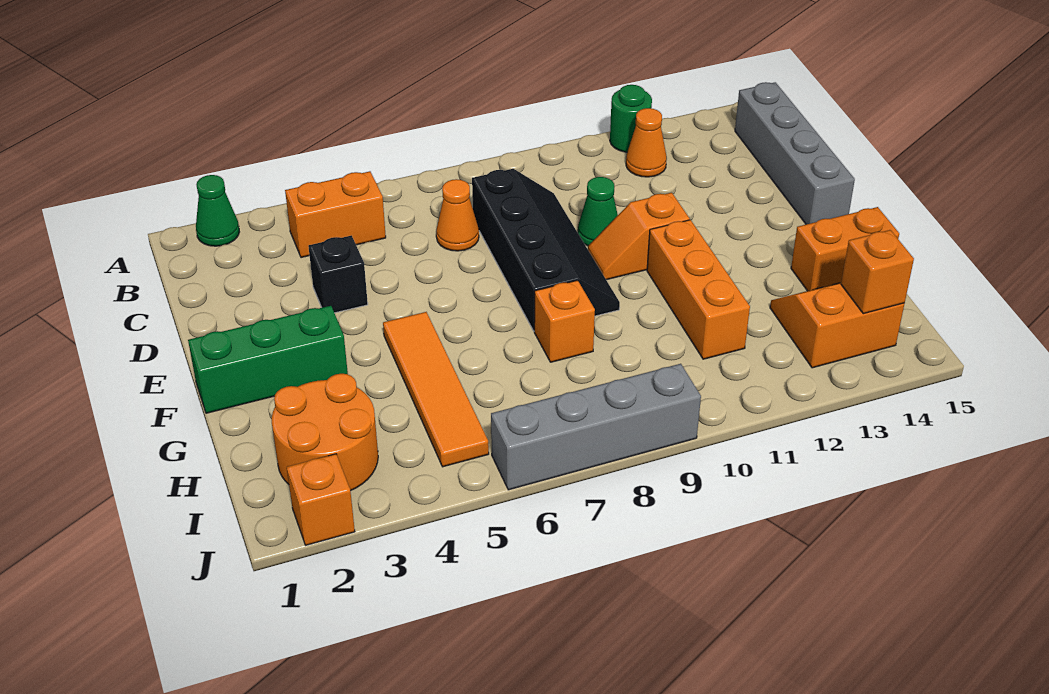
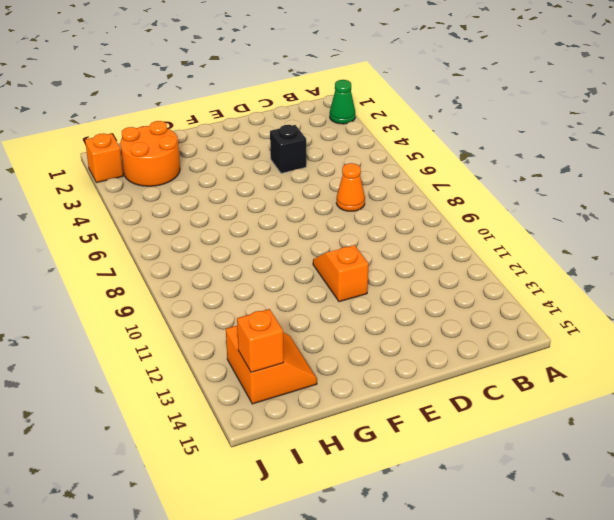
none -> green round brick A12 level 1
none -> orange brick B4:B5 level 1
none -> orange cone B12 level 1

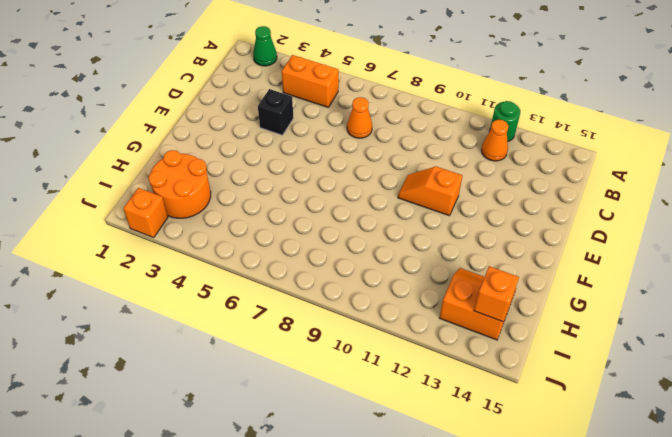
none -> grey brick B15:E15 level 1
none -> black slope C8:F9 level 1 top 8
none -> green cone D10 level 1

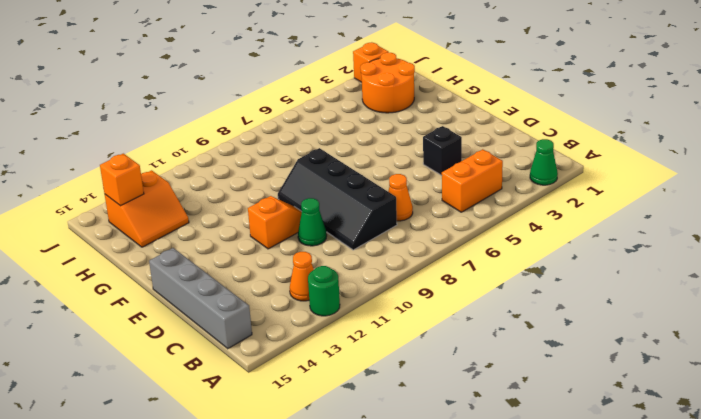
none -> green brick F1:F3 level 1
none -> orange tile F5:I5 level 1
none -> orange brick F11:H11 level 1

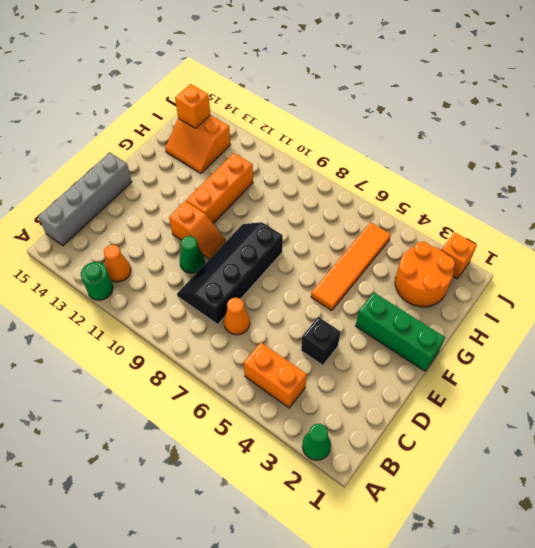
none -> orange brick G8 level 1
none -> orange brick G14:G15 level 1
none -> grey brick J6:J9 level 1

